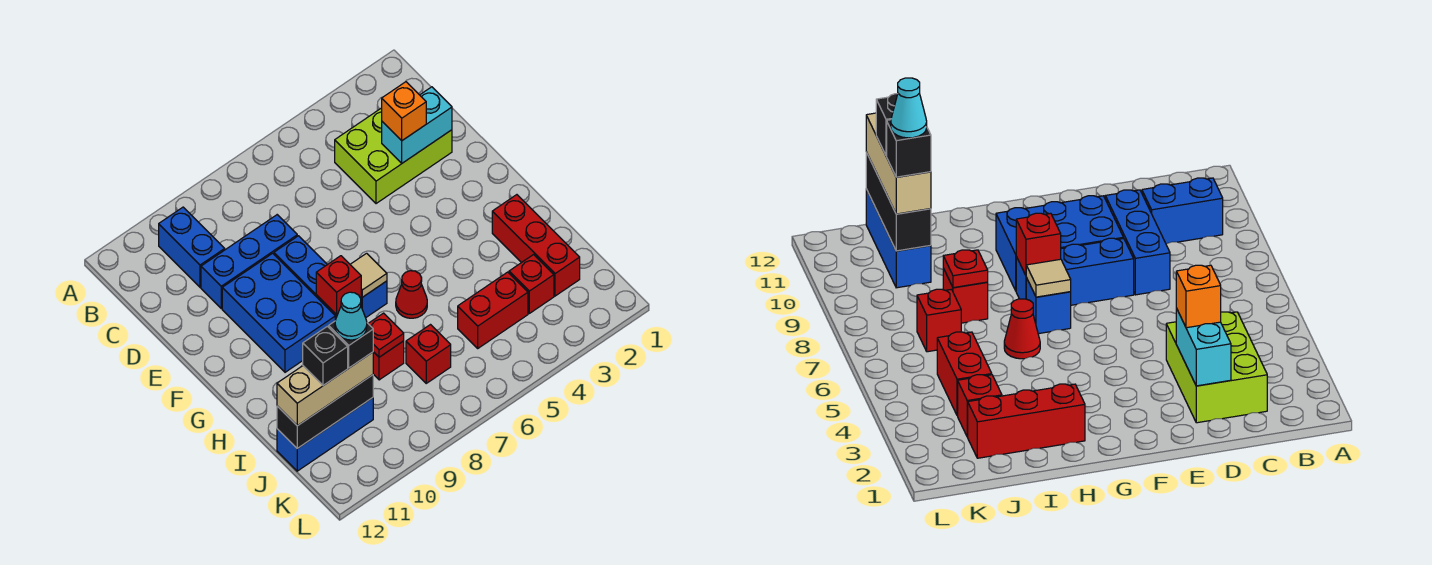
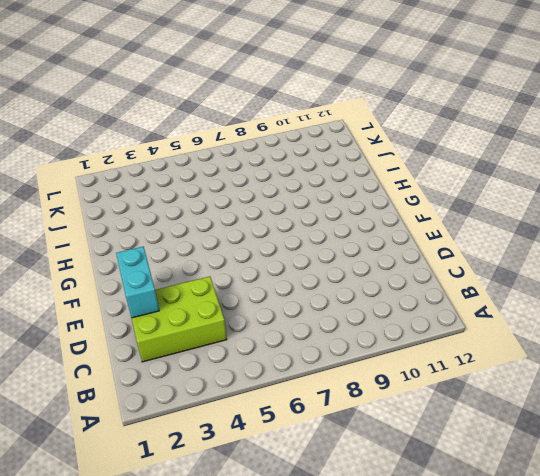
cyan brick D2:E2 level 2 -> cyan brick D2:D3 level 2
none -> blue brick B10:C10 level 1
none -> blue brick D8:D10 level 1
none -> blue brick E8:G8 level 1

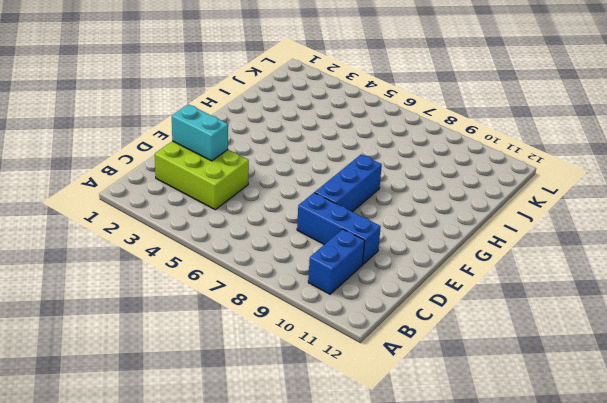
none -> blue brick E9:G10 level 1
none -> blue brick G7 level 1
none -> red brick H2:J2 level 1

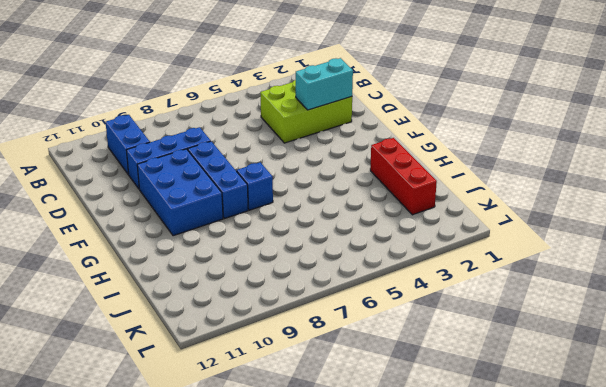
none -> red cone H6 level 1
none -> red brick I8 level 1
none -> red brick J3 level 1

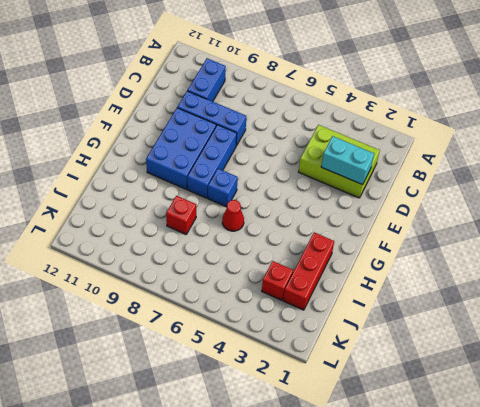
none -> red brick J4:J5 level 1
none -> red brick J7 level 1
none -> blue brick J10:J12 level 1

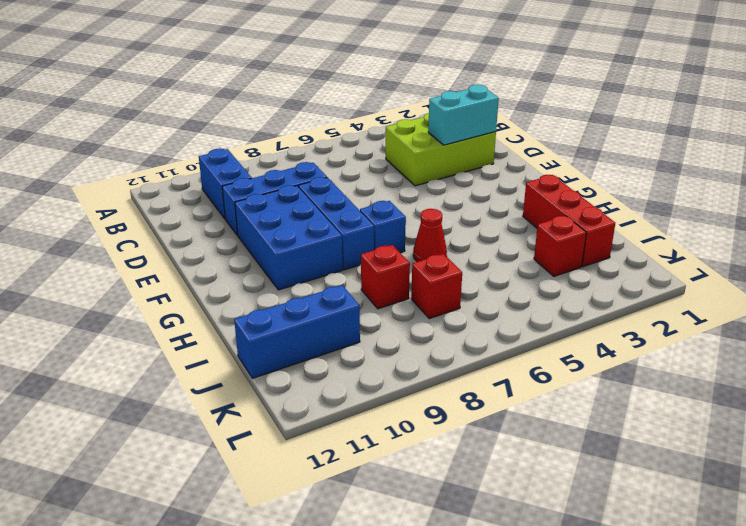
none -> red brick J4:J5 level 1
none -> tan tile G7 level 2
none -> red brick G8 level 2

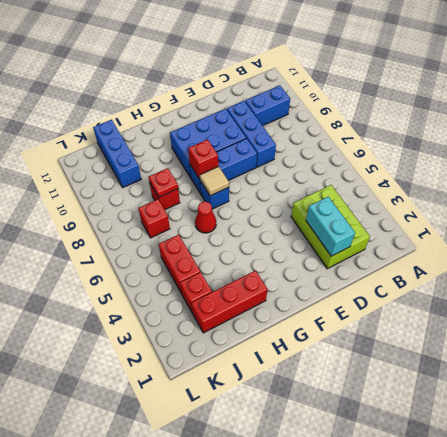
none -> black brick J10:J12 level 2
none -> orange brick D3 level 3
none -> tan brick J10:J12 level 3

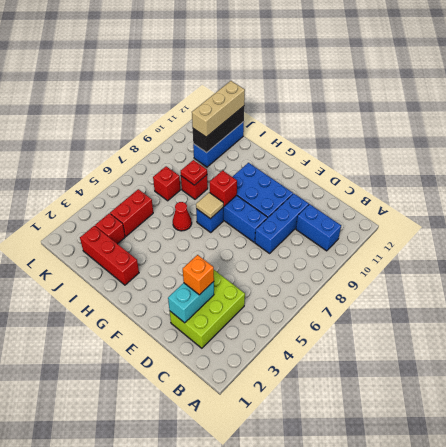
none -> black brick J10 level 4
none -> black brick J11 level 4
none -> cyan cone J10 level 5

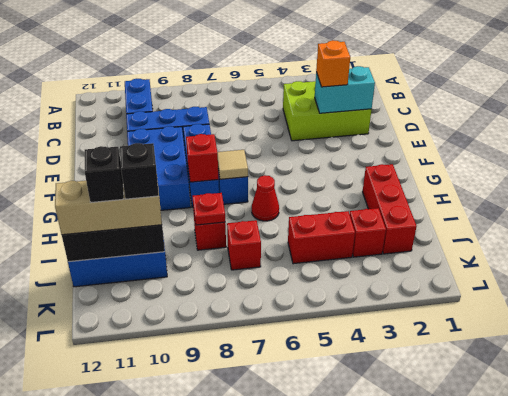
none -> cyan cone J10 level 5

